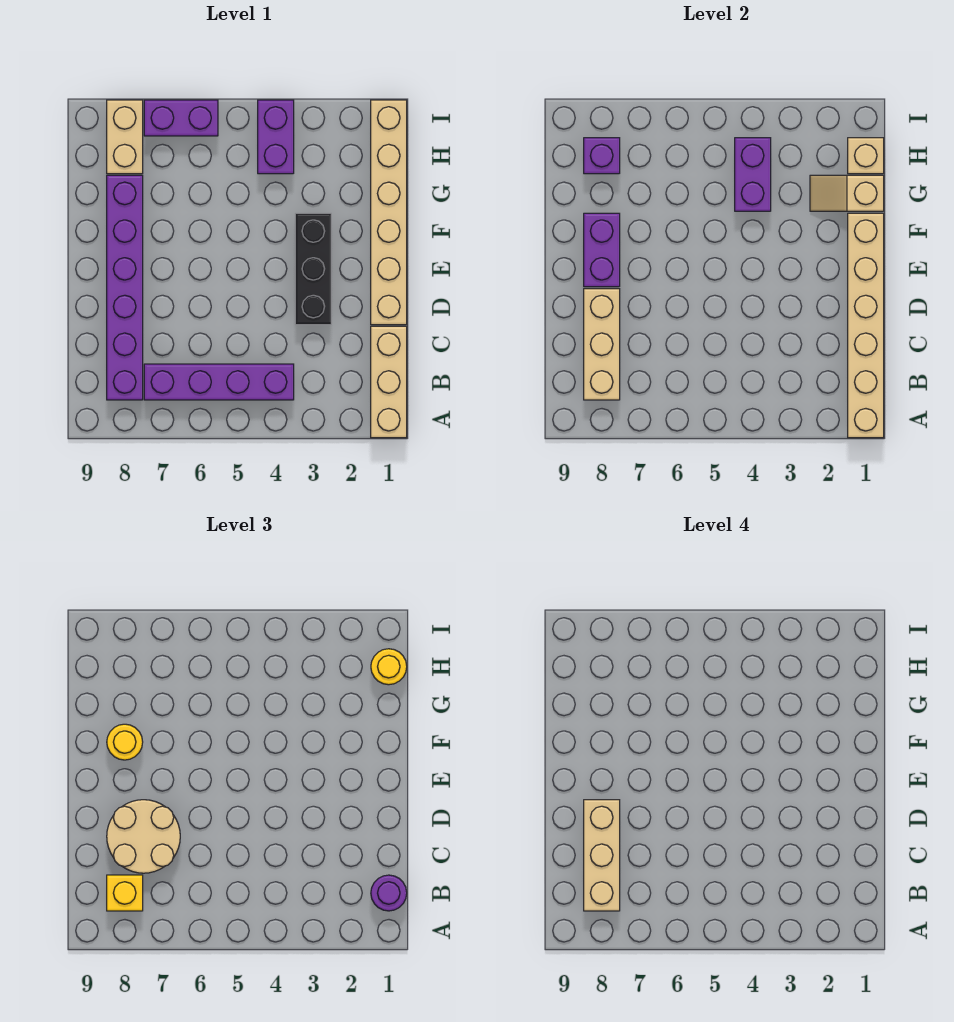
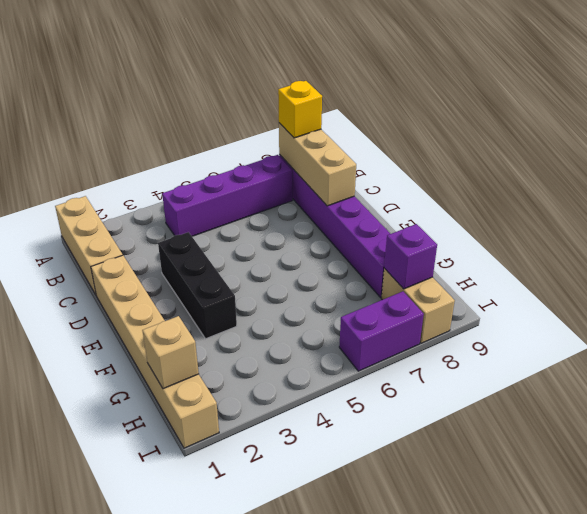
none -> purple brick H4:I4 level 1
none -> tan brick A1:F1 level 2
none -> purple brick E8:F8 level 2

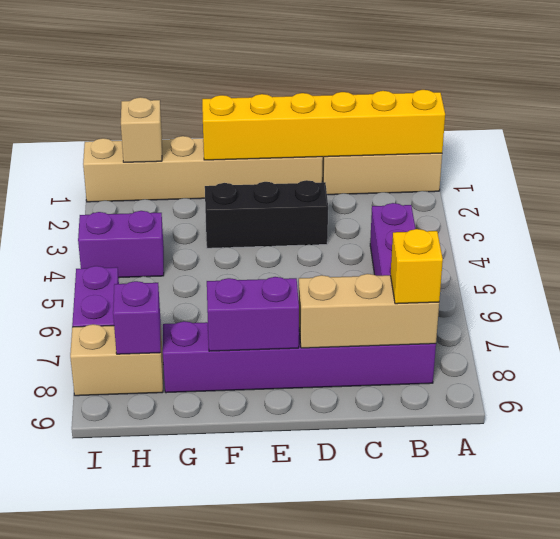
yellow brick A1:F1 level 2 -> tan brick A1:F1 level 2
none -> tan slope G1:G2 level 2 top 1
none -> purple brick G4:H4 level 2
none -> purple round brick B1 level 3

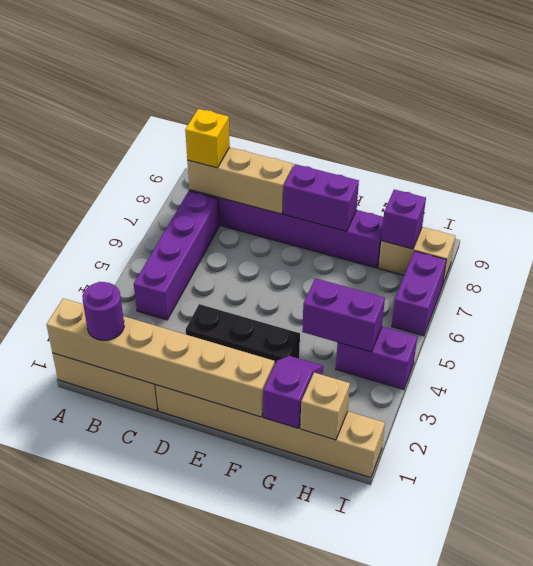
purple slope G1:G2 level 2 top 1 -> tan slope G1:G2 level 2 top 1
none -> tan round brick C7:D8 level 3
none -> yellow round brick F8 level 3
none -> yellow round brick H1 level 3

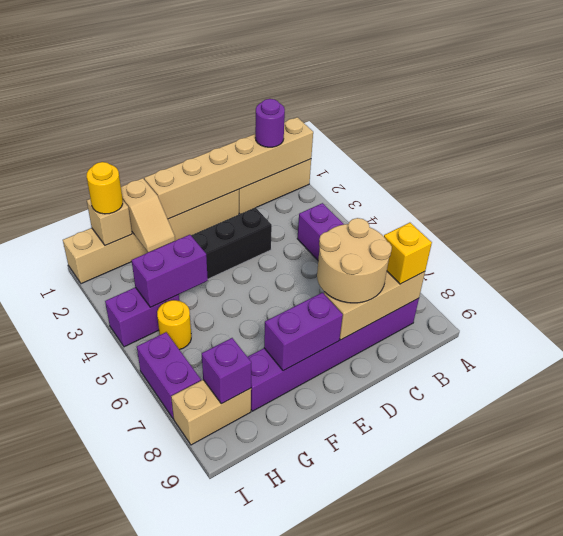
yellow round brick H5 level 1 -> yellow round brick F8 level 3
none -> tan brick B8:D8 level 4

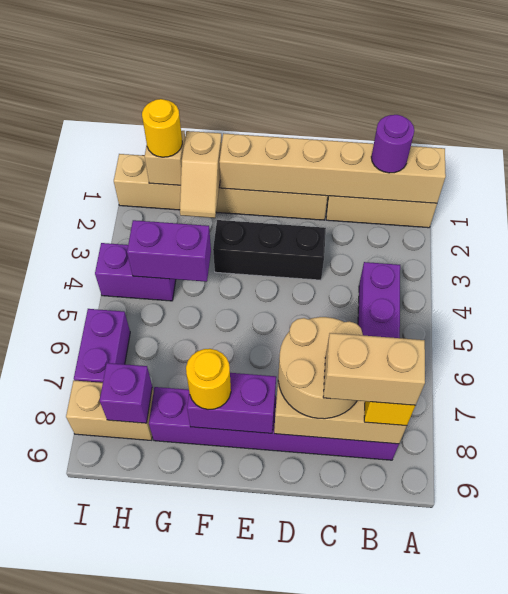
tan brick B8:C8 level 4 -> tan brick B8:D8 level 4

